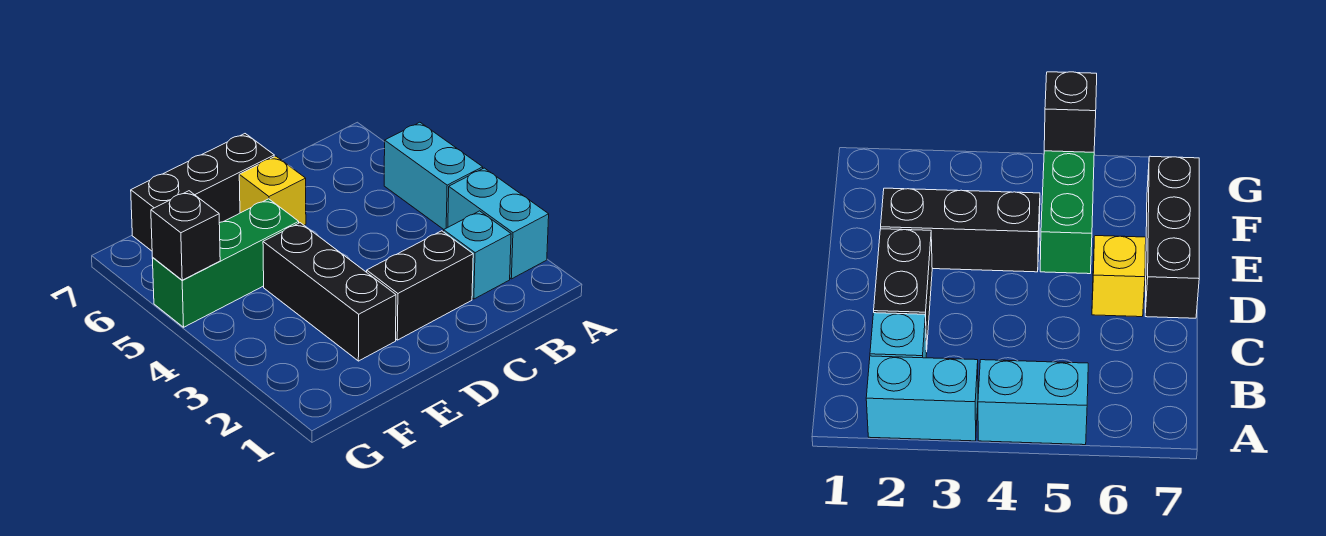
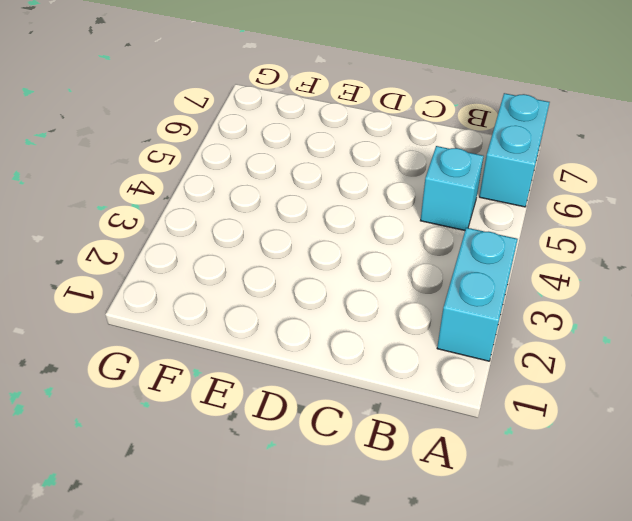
cyan brick A6:A7 level 1 -> cyan brick A4:A5 level 1
cyan brick B5 level 1 -> cyan brick B2 level 1
none -> black brick C2:D2 level 1
none -> yellow brick D6 level 1

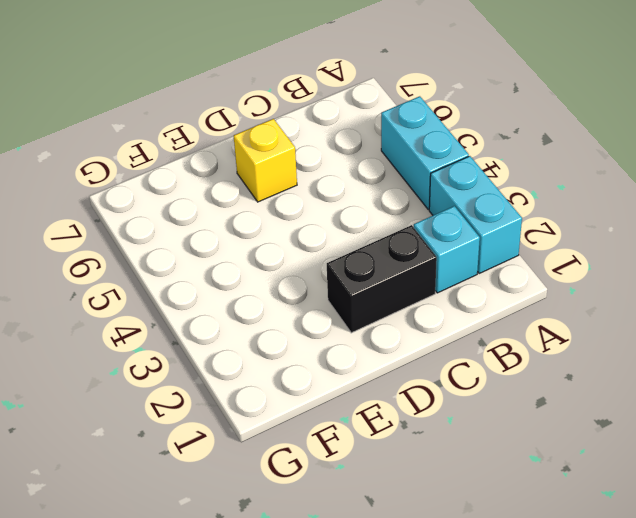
none -> black brick D7:F7 level 1
none -> black brick E2:E4 level 1

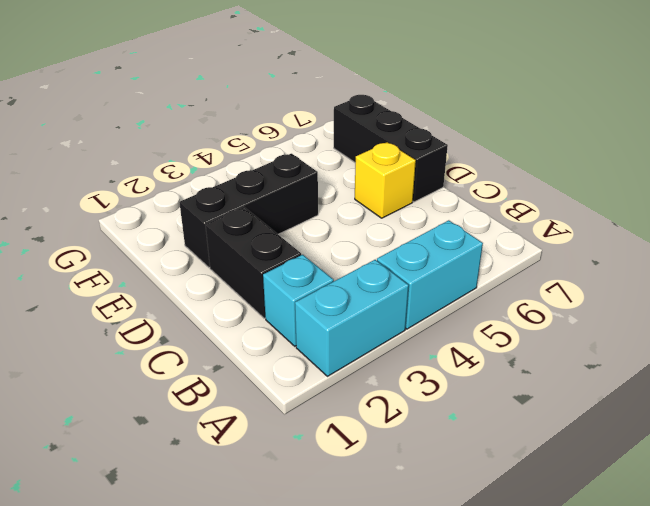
none -> green brick E5:G5 level 1
none -> black brick G5 level 2

